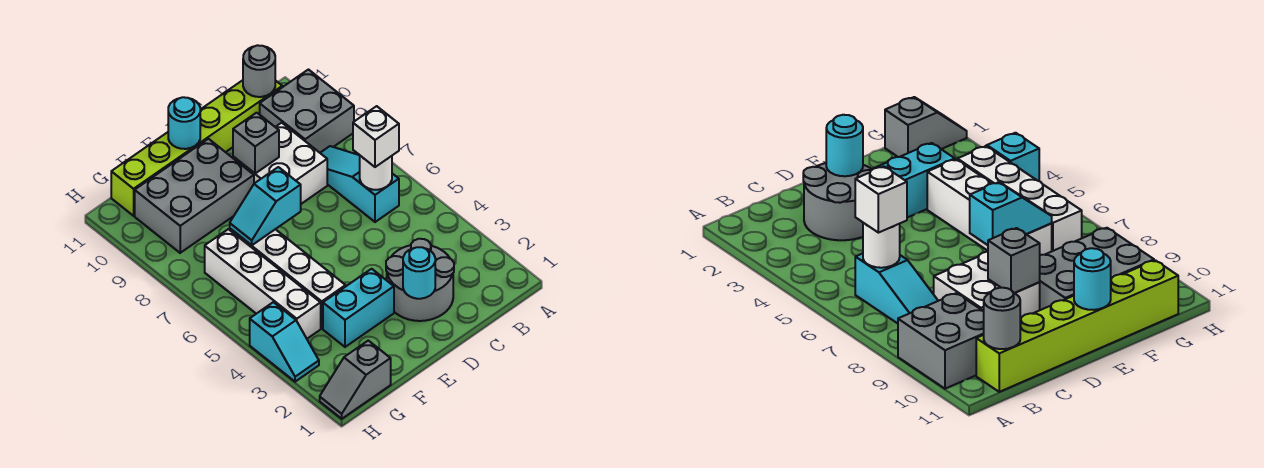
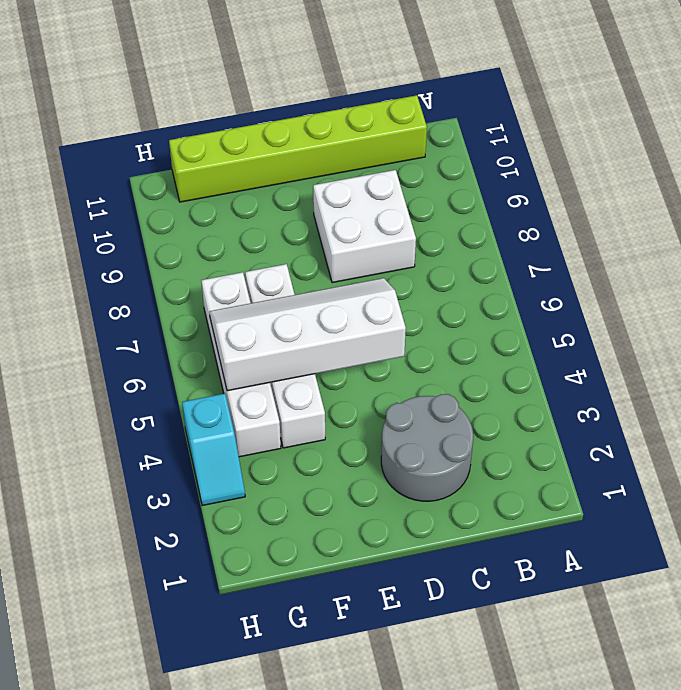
white slope D5:G6 level 2 top 5 -> none
none -> grey brick A9:B10 level 1
none -> cyan slope B6:B8 level 1 top 6
none -> cyan brick E3:F3 level 1

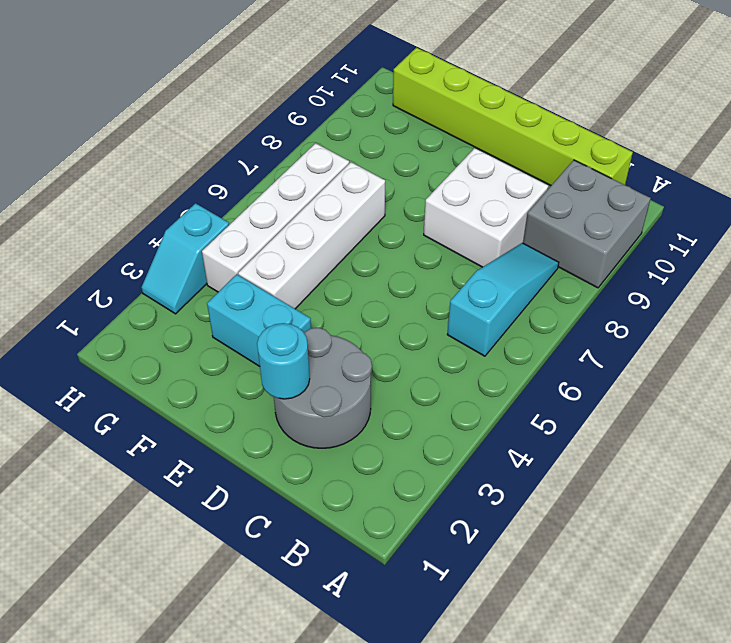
none -> grey brick E9:G10 level 1
none -> grey slope G1:H1 level 1 top G
none -> white round brick B6 level 2

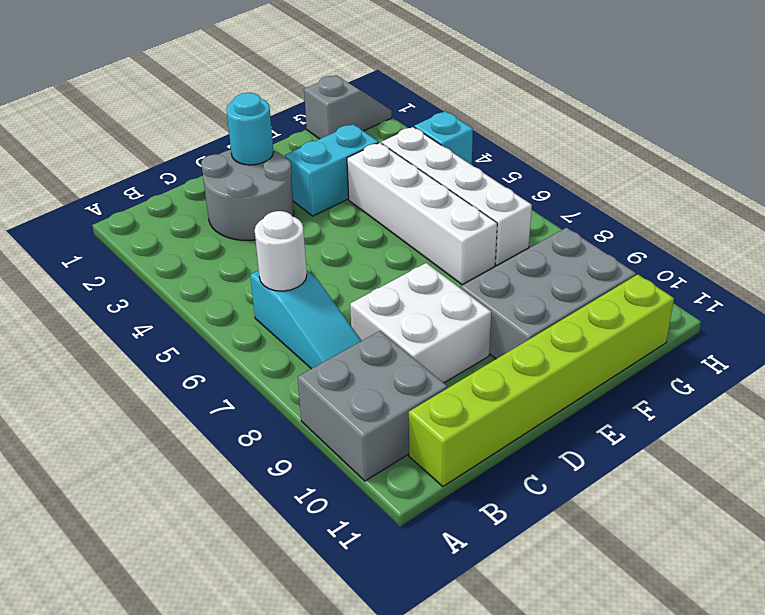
none -> grey round brick B11 level 2
none -> grey brick D9 level 2
none -> cyan slope E7:F7 level 2 top E

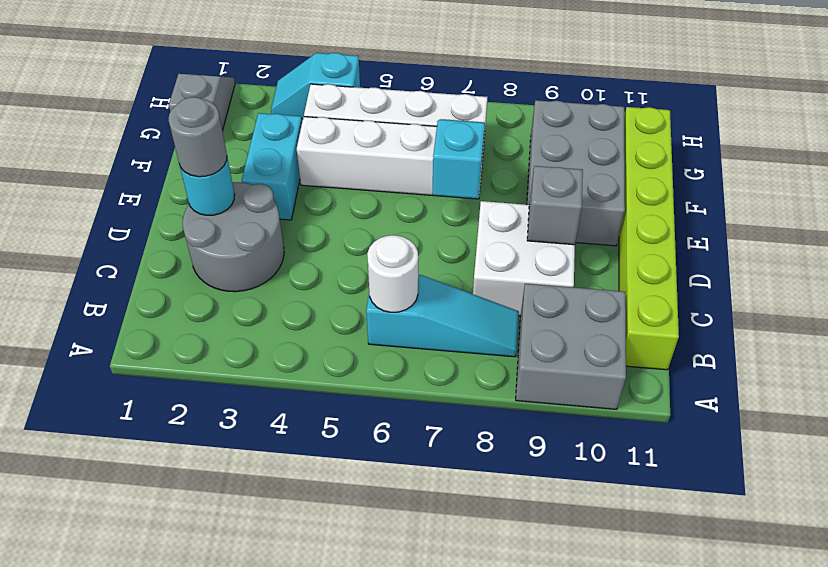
grey round brick D2 level 3 -> grey round brick B11 level 2
none -> cyan round brick E11 level 2
none -> white brick B6 level 3

